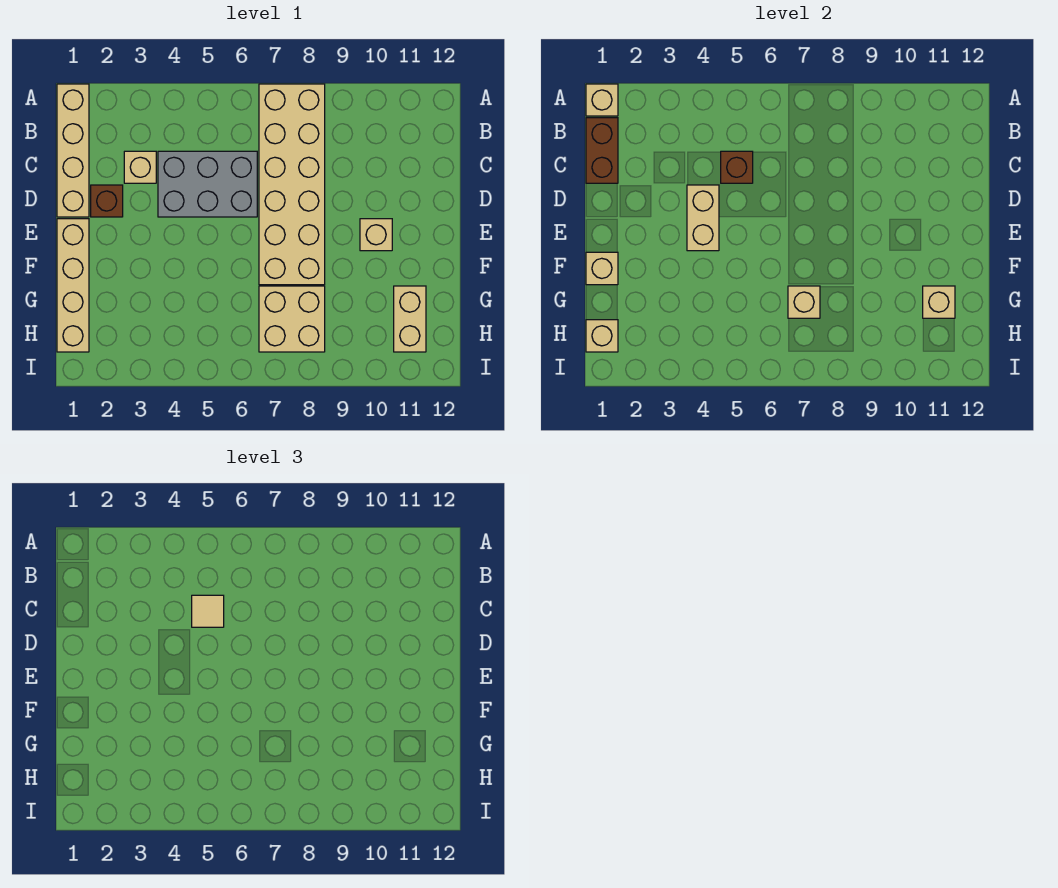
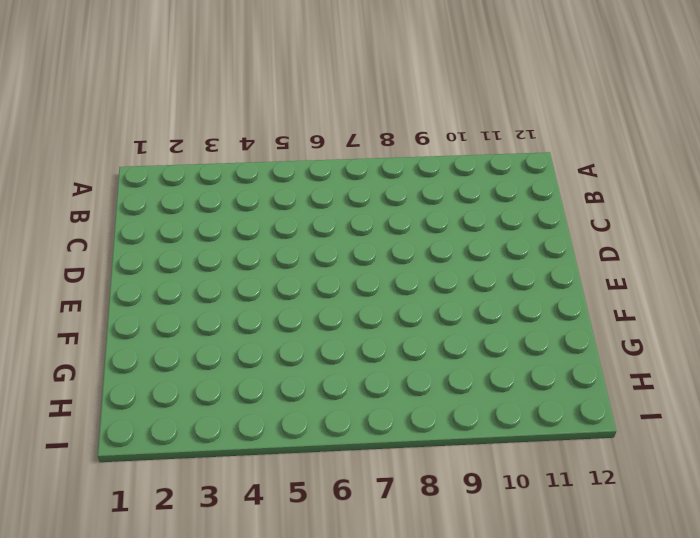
none -> tan brick A1:D1 level 1
none -> tan brick A7:F8 level 1
none -> tan brick C3 level 1

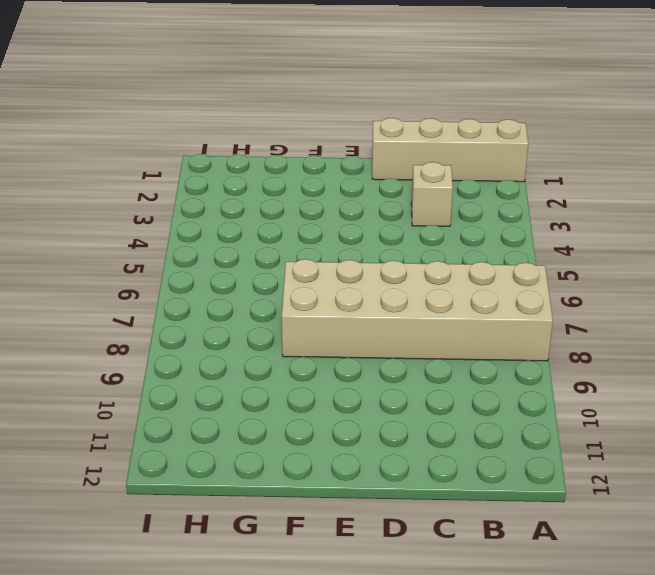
none -> grey brick C4:D6 level 1
none -> brown brick D2 level 1
none -> tan brick E1:H1 level 1

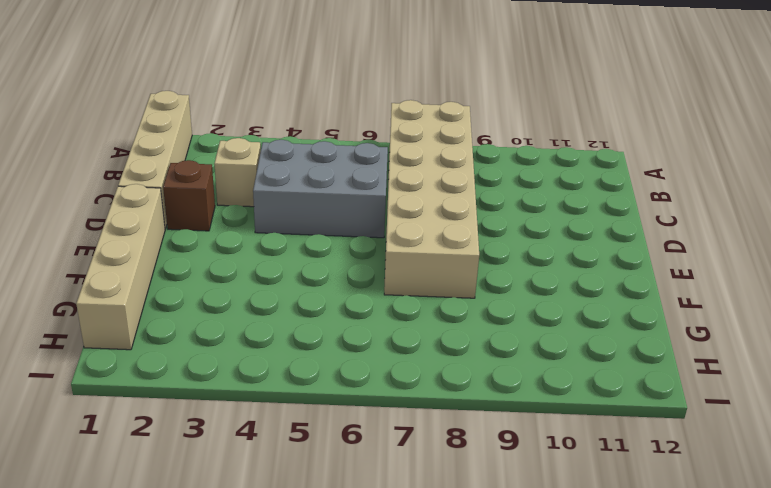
none -> tan brick E10 level 1
none -> tan brick G7:H8 level 1
none -> tan brick G11:H11 level 1

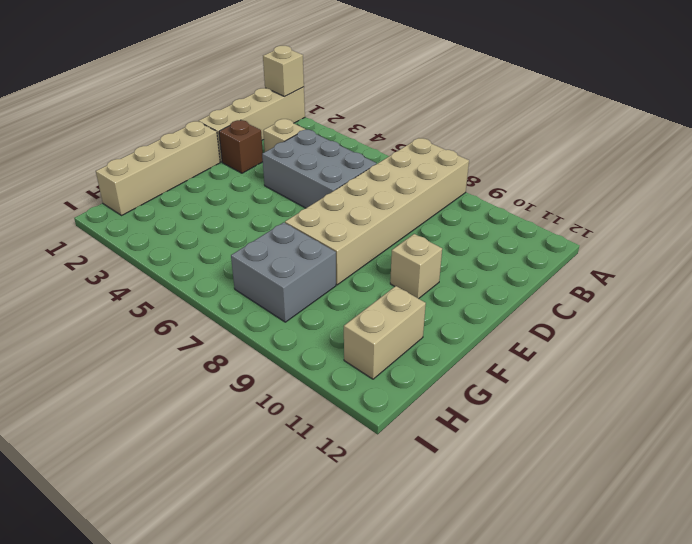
grey brick G7:H8 level 1 -> tan brick G7:H8 level 1
none -> brown brick B1:C1 level 2
none -> brown brick C5 level 2
none -> tan brick D4:E4 level 2

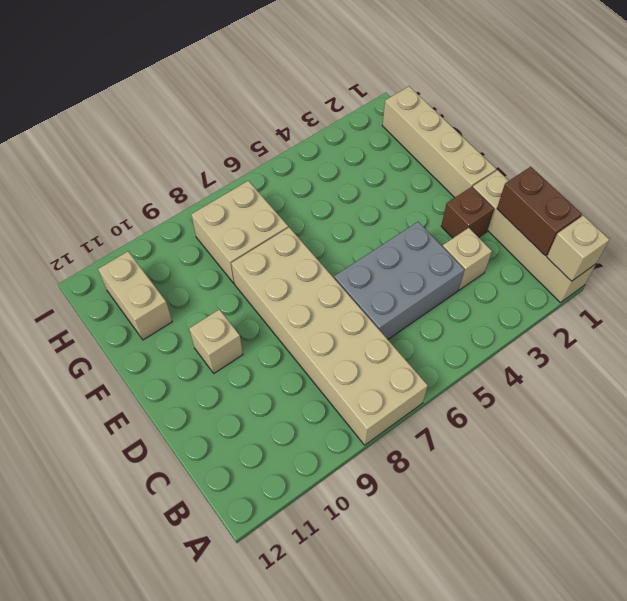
none -> brown brick C5 level 2
none -> tan brick D4:E4 level 2
none -> tan brick F1 level 2

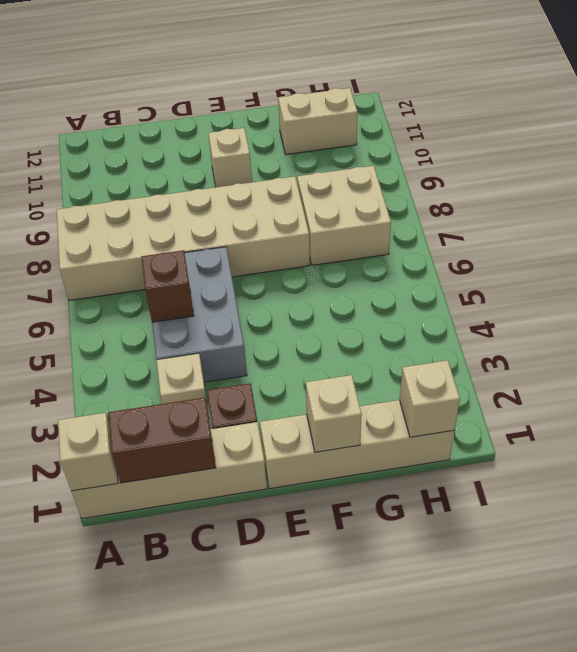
none -> tan brick D4:E4 level 2
none -> tan brick G7 level 2
none -> tan brick G11 level 2

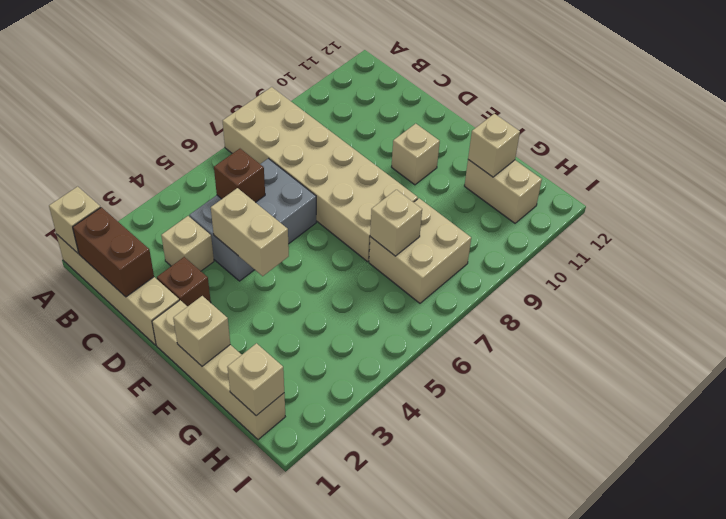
none -> tan tile C5 level 3

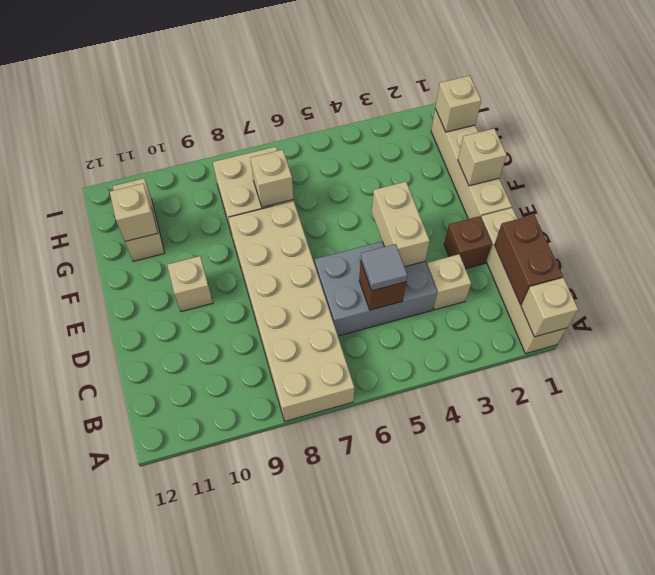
grey tile C5 level 3 -> tan tile C5 level 3

